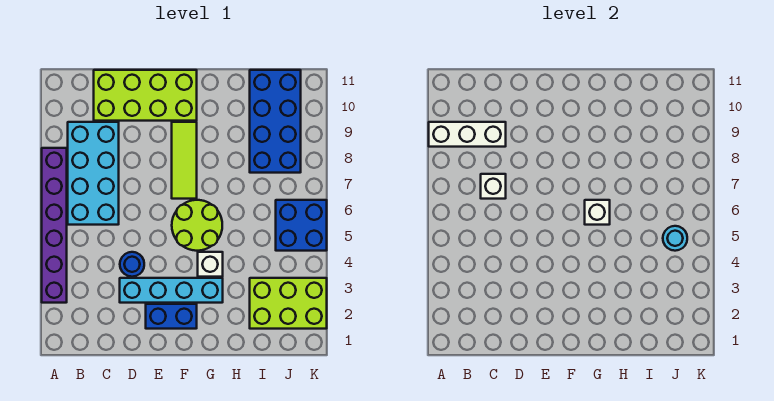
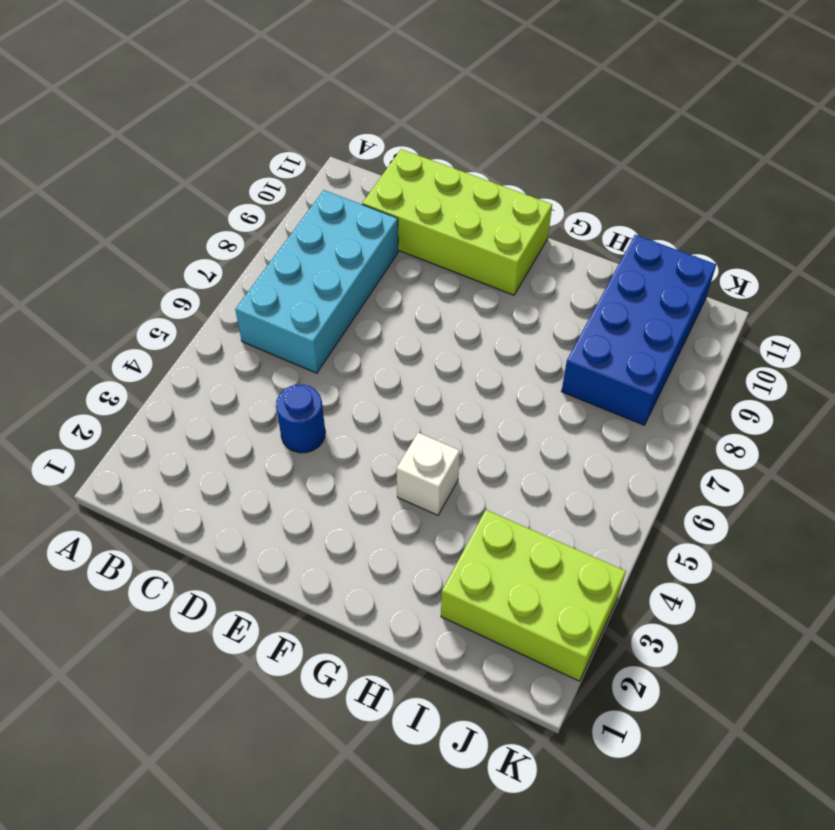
none -> purple brick A3:A8 level 1
none -> cyan brick D3:G3 level 1
none -> blue brick E2:F2 level 1

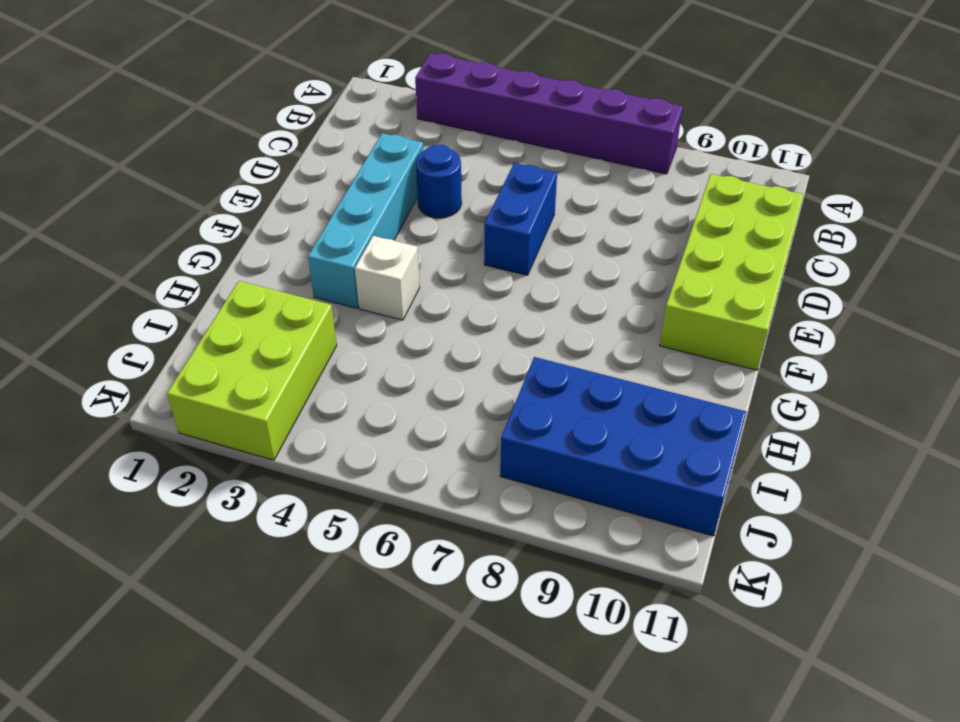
blue brick D6:E6 level 1 -> blue brick E2:F2 level 1
none -> cyan brick B6:C9 level 1
none -> lime round brick F5:G6 level 1
none -> lime tile F7:F9 level 1

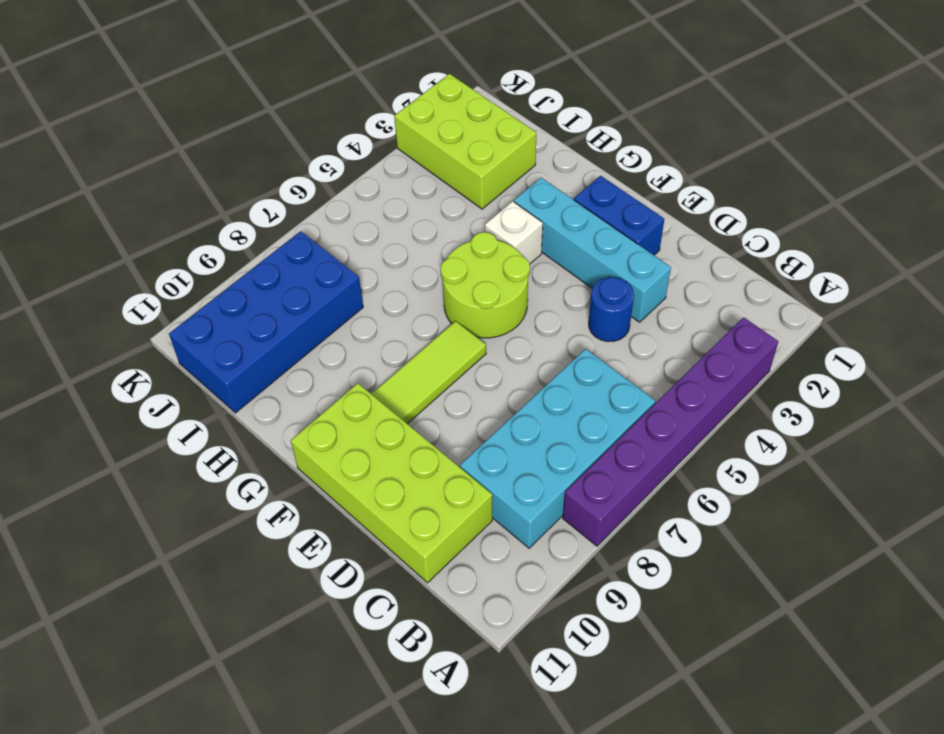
none -> blue brick J5:K6 level 1
none -> white brick A9:C9 level 2
none -> white brick C7 level 2

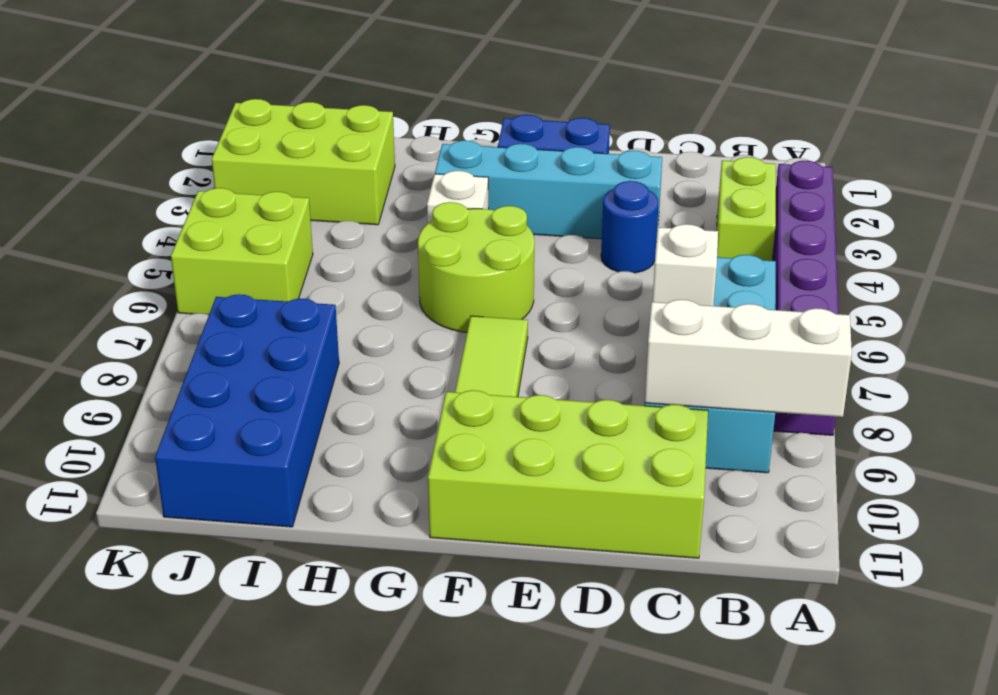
lime brick B3:B4 level 1 -> none
lime brick J5:K6 level 1 -> blue brick J5:K6 level 1
none -> white brick G6 level 2
none -> cyan round brick J5 level 2

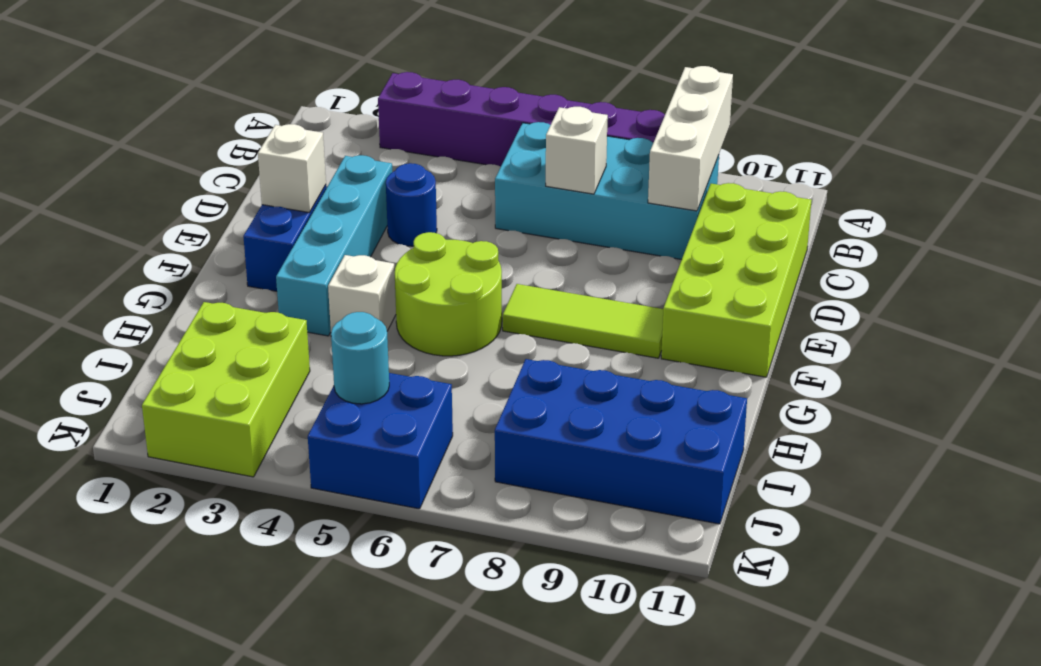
white brick E2 level 2 -> white brick G6 level 2

